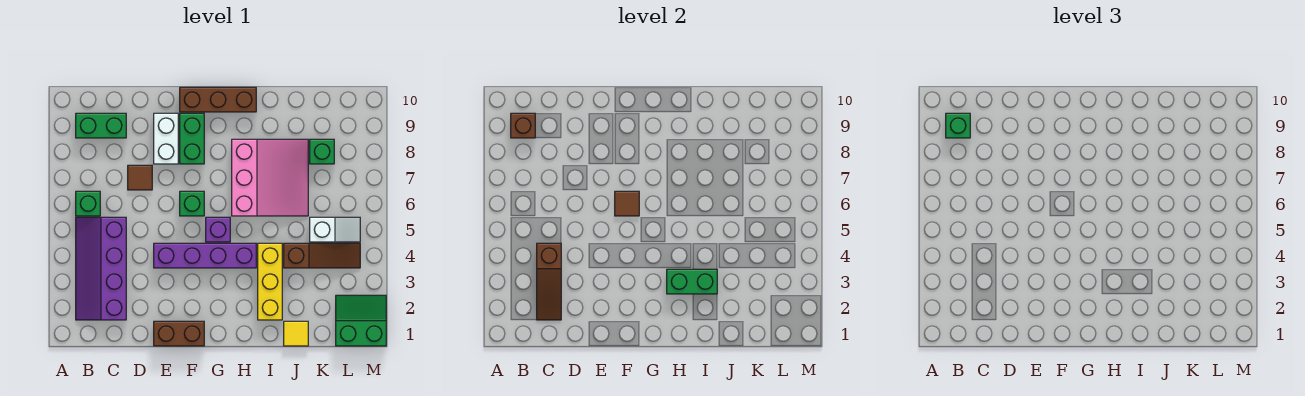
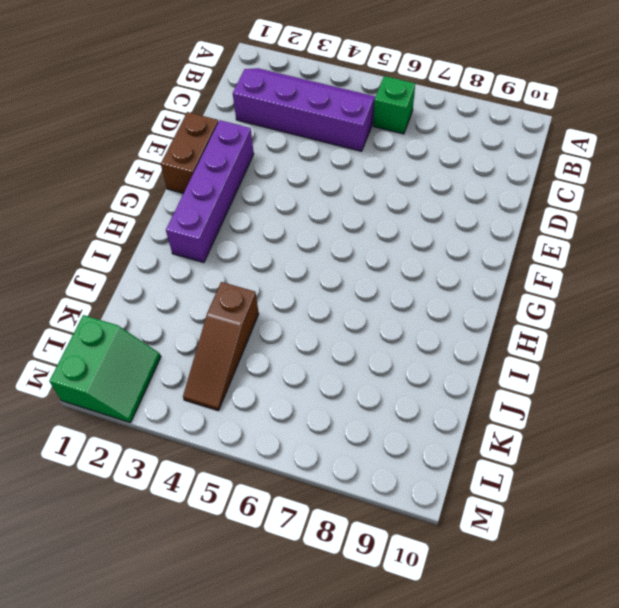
purple brick E2:H2 level 1 -> purple brick E4:H4 level 1
none -> green brick B9:C9 level 1
none -> brown tile D7 level 1
none -> white brick E8:E9 level 1

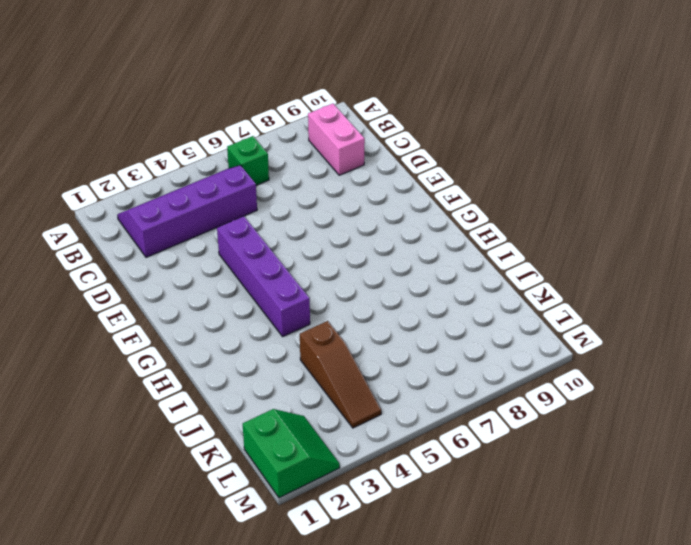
pink brick B9:C9 level 1 -> green brick B9:C9 level 1
none -> brown tile D7 level 1
none -> brown brick E1:F1 level 1
none -> white brick E8:E9 level 1

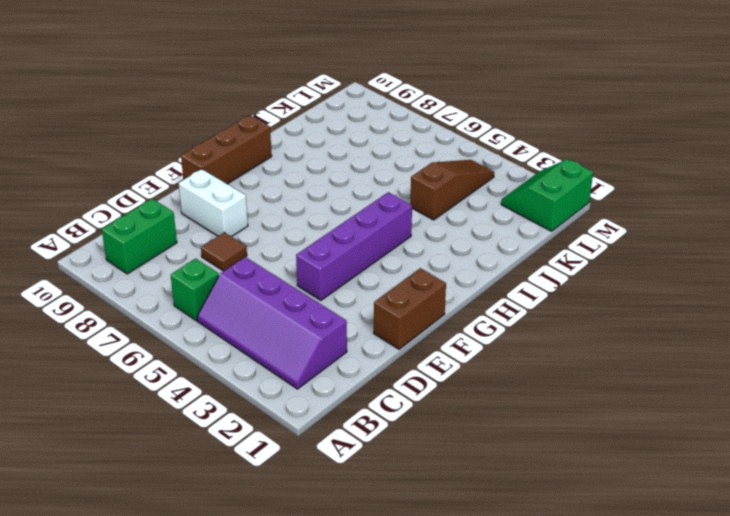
none -> green brick F6 level 1
none -> green brick F8:F9 level 1
none -> purple brick G5 level 1

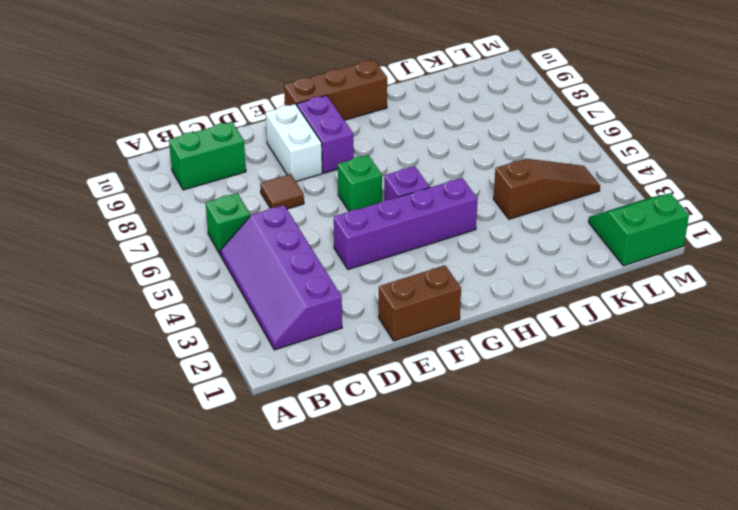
purple brick F8:F9 level 1 -> green brick F8:F9 level 1
none -> pink slope H6:J8 level 1 top H
none -> yellow brick I2:I4 level 1
none -> yellow tile J1 level 1

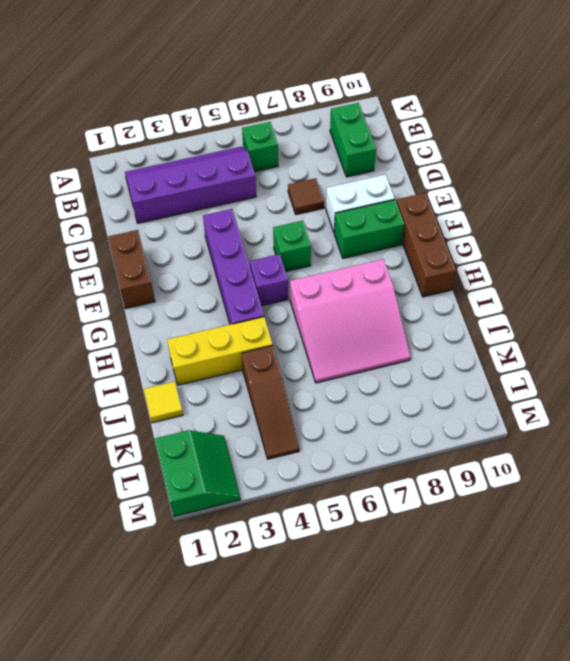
none -> white slope K5:L5 level 1 top K
none -> green brick K8 level 1
none -> brown brick B9 level 2

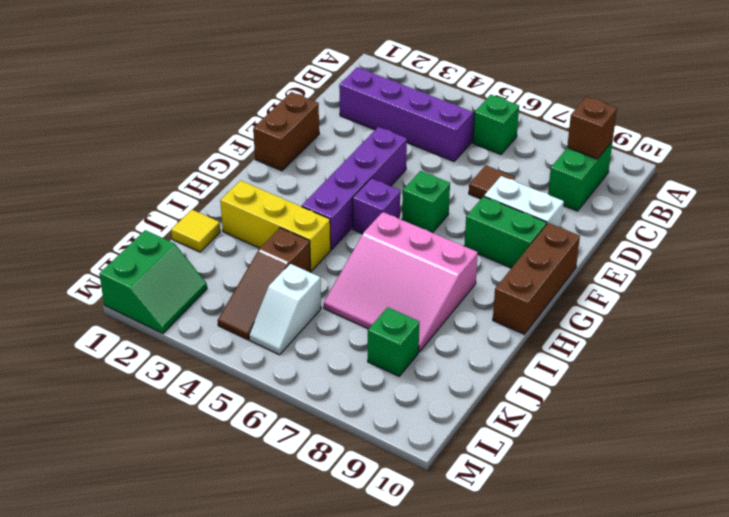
none -> brown slope C2:C4 level 2 top 4
none -> brown tile F6 level 2
none -> green brick H3:I3 level 2

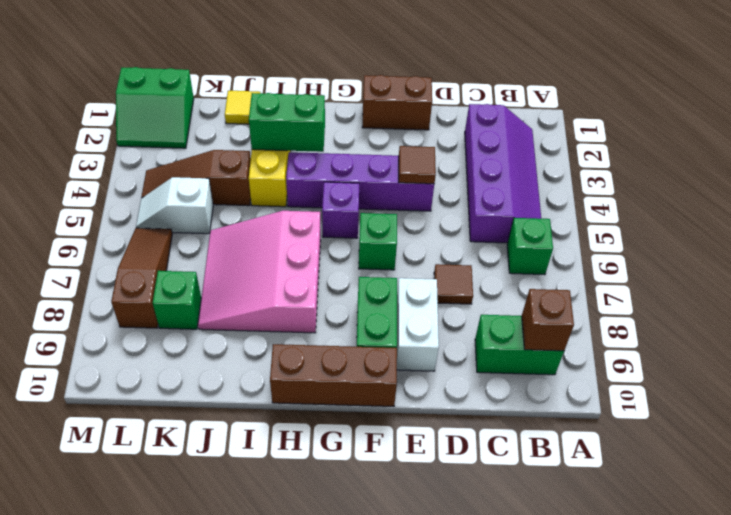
brown tile E4 level 2 -> brown tile F6 level 2
brown slope L6:L8 level 1 top 8 -> brown slope C2:C4 level 2 top 4
none -> green brick B9 level 3

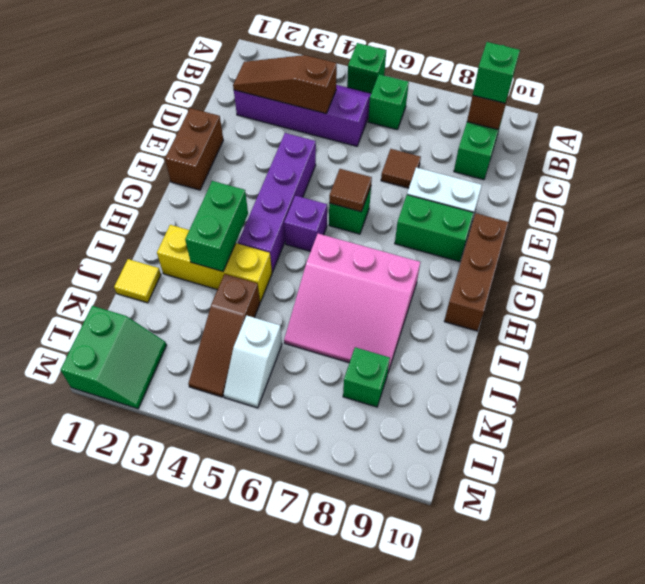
green brick A5 level 1 -> none

